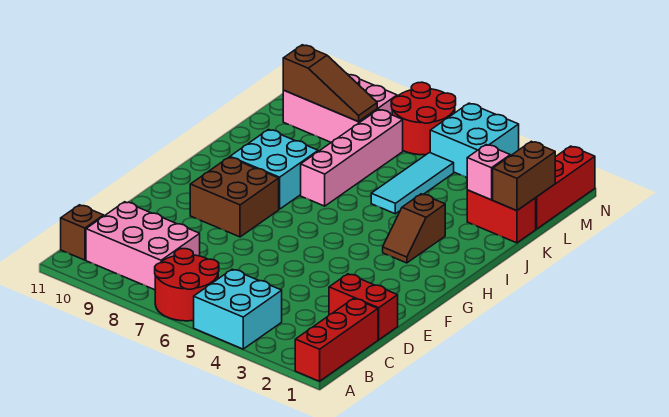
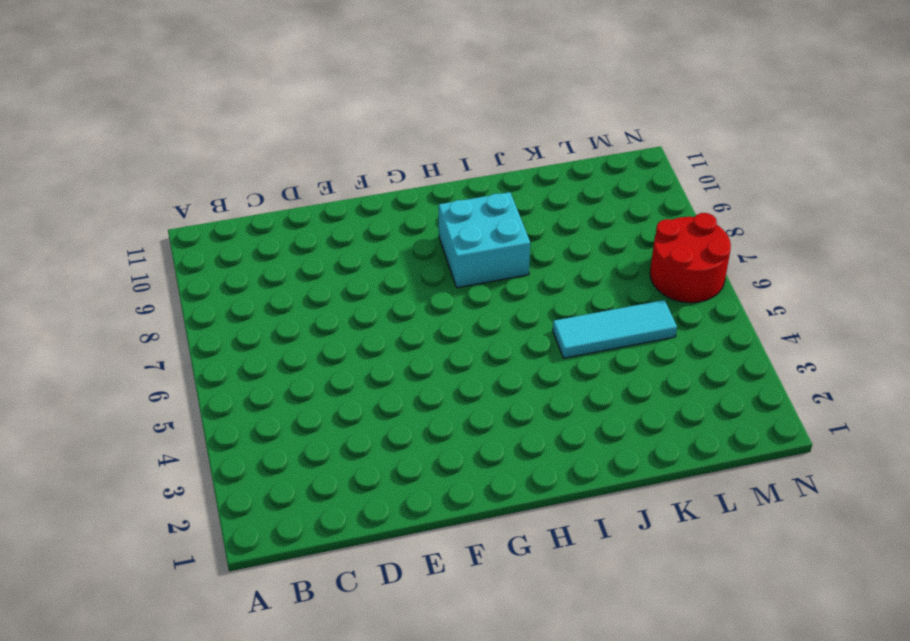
none -> red brick A1:C1 level 1
none -> cyan brick A4:B5 level 1
none -> red round brick A6:B7 level 1

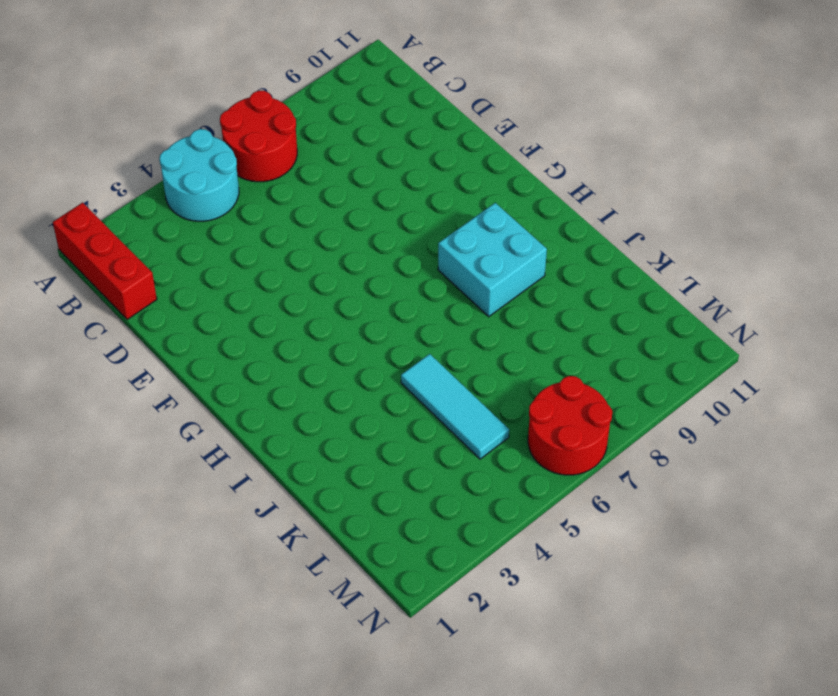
cyan round brick A4:B5 level 1 -> cyan brick A4:B5 level 1
none -> pink brick B8:C10 level 1
none -> brown brick B11 level 1
none -> red brick D1:D2 level 1

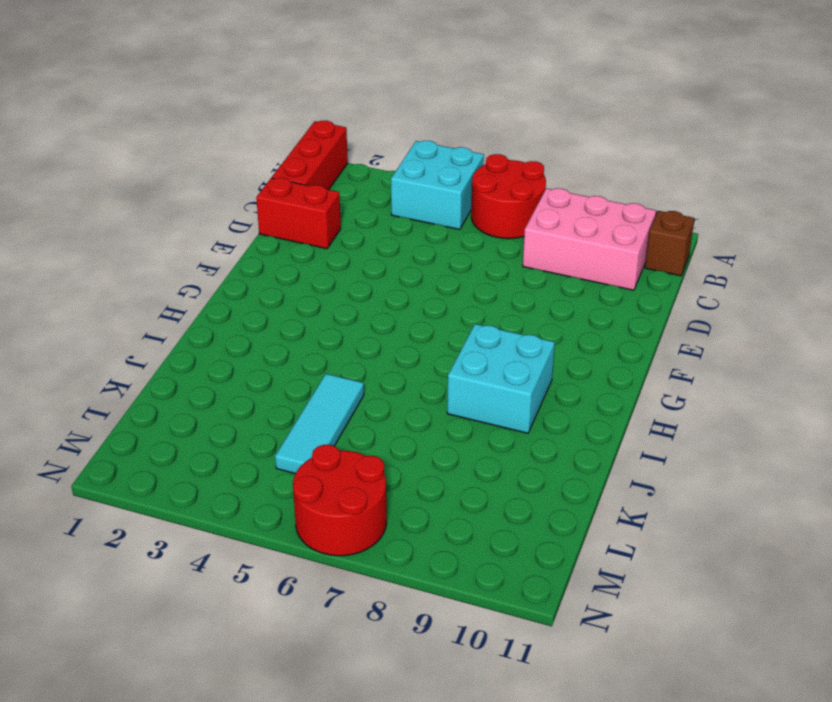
none -> brown brick F8:G9 level 1
none -> brown slope H3:I3 level 1 top I
none -> pink brick I7:L7 level 1

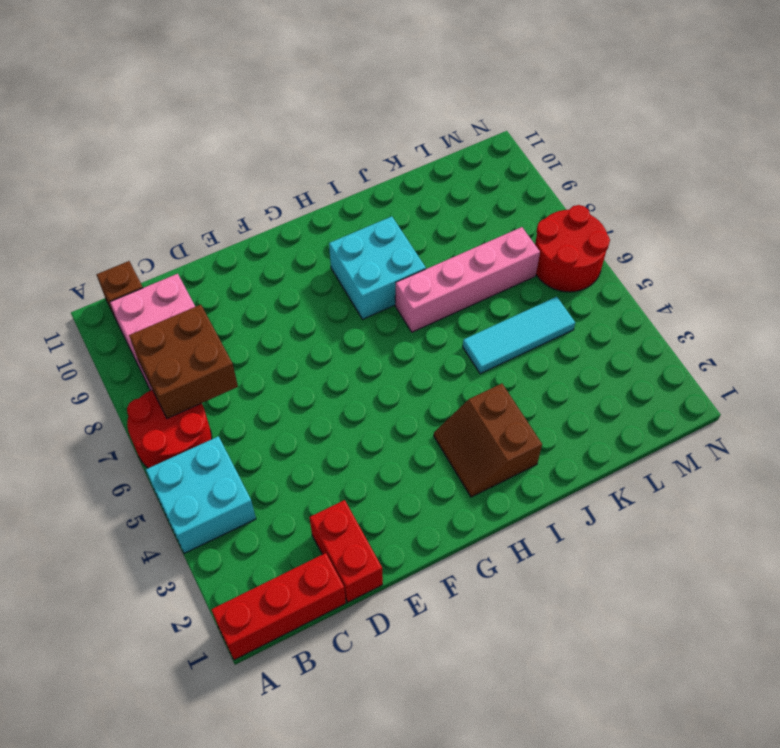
brown brick B7:C8 level 2 -> brown brick F8:G9 level 1
brown slope H2:I3 level 1 top I -> brown slope H3:I3 level 1 top I
none -> red brick K1:K2 level 1
none -> red brick L1:N1 level 1
none -> pink brick L8:M10 level 1

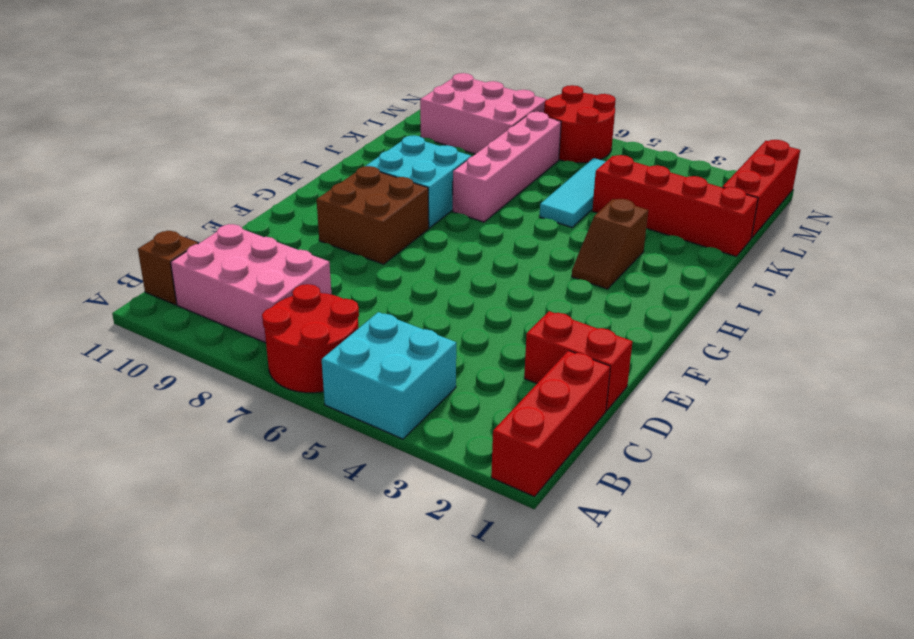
red brick K1:K4 level 1 -> red brick K1:K2 level 1
none -> cyan brick M4:N5 level 1
none -> brown brick K1:L1 level 2
none -> pink brick K2 level 2

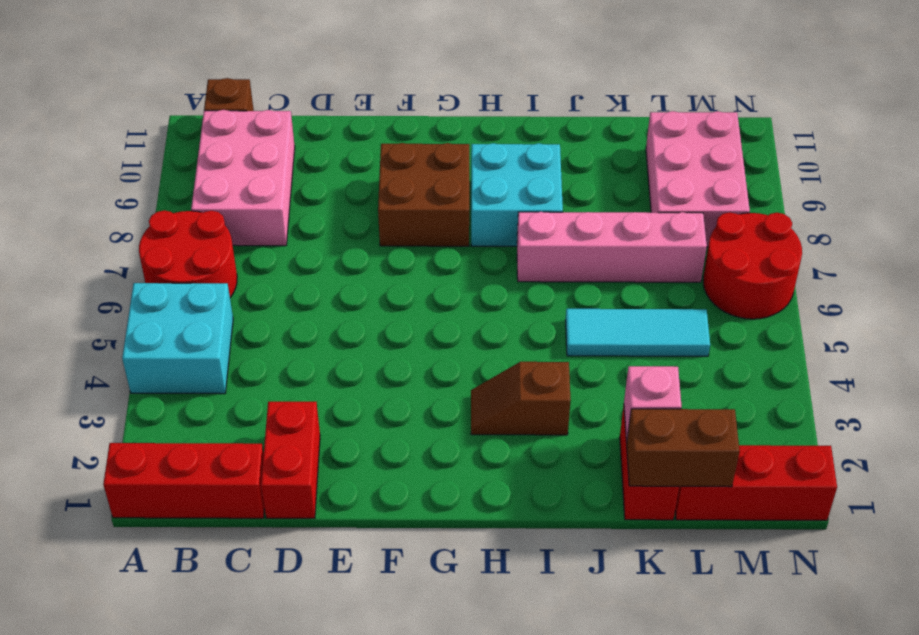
none -> cyan brick M4:N5 level 1
none -> brown slope L8:L10 level 2 top 10

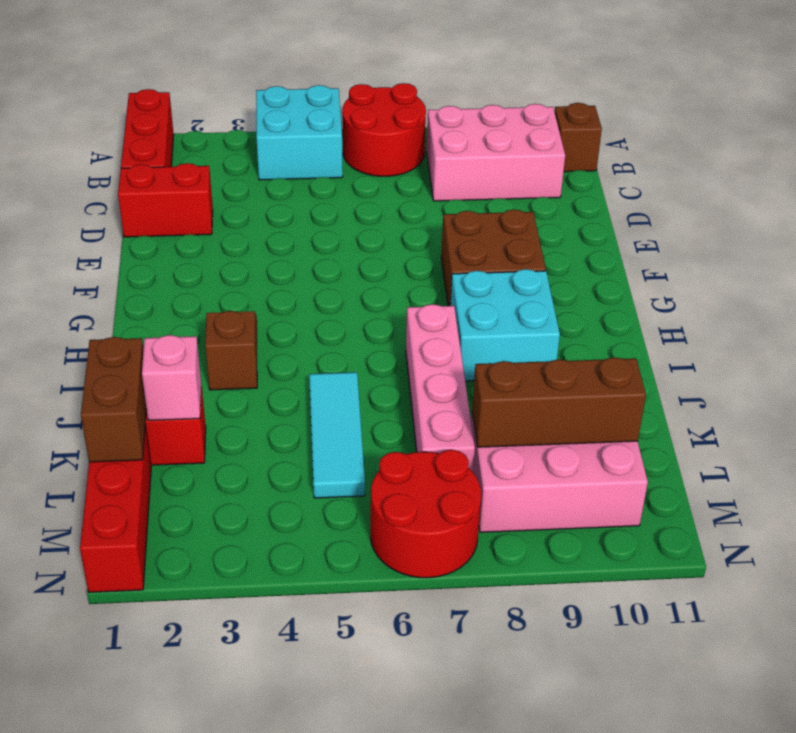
brown brick L8:L10 level 2 -> brown slope L8:L10 level 2 top 10
none -> cyan brick M4:N5 level 1

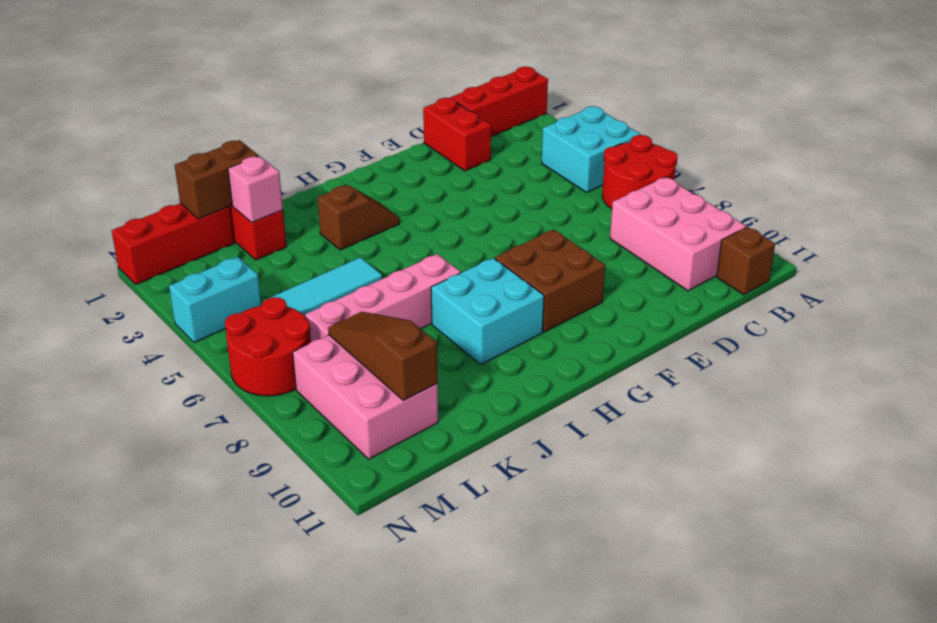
cyan brick M4:N4 level 1 -> cyan brick M4:N5 level 1

